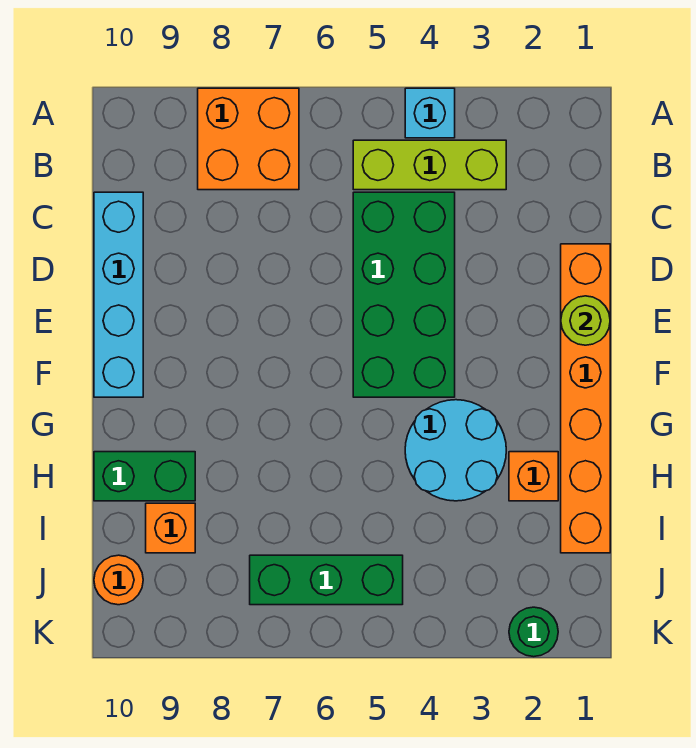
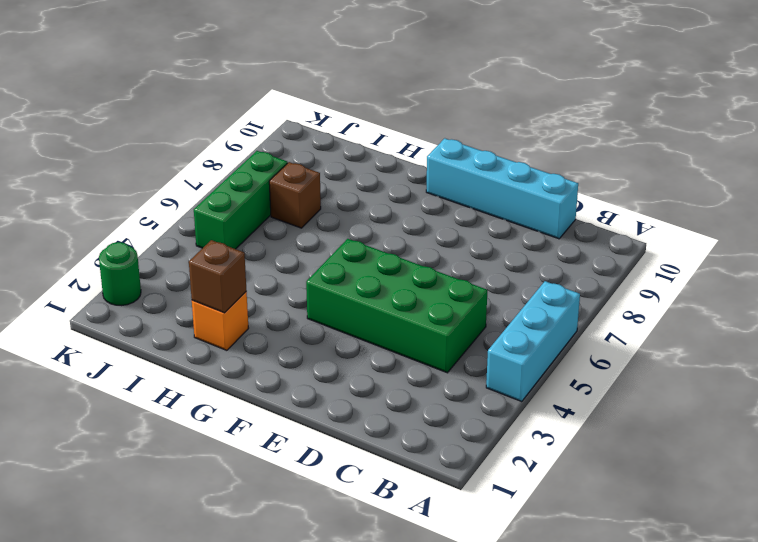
cyan brick A4:A6 level 1 -> cyan brick A4 level 1
brown brick H2 level 2 -> none
brown brick I7 level 1 -> none
none -> orange brick A7:B8 level 1
none -> lime brick B3:B5 level 1
none -> orange brick D1:I1 level 1

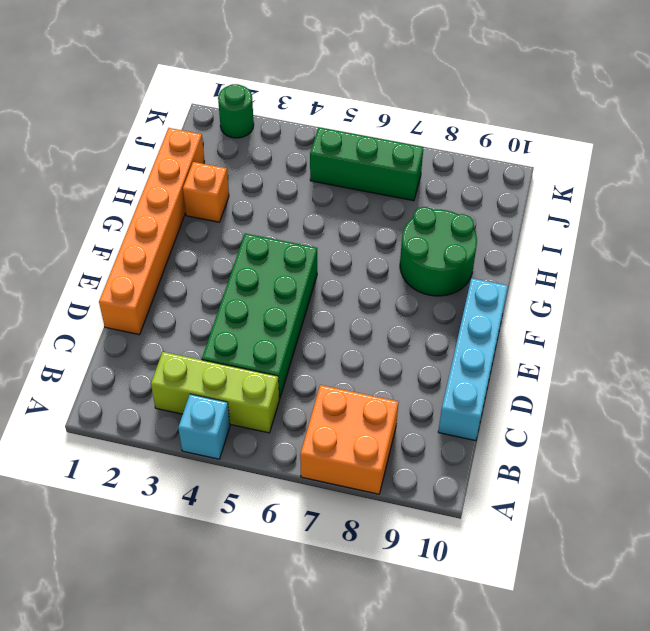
green round brick G8:H9 level 1 -> green brick H9:H10 level 1
none -> cyan round brick G3:H4 level 1
none -> orange brick I9 level 1
none -> orange round brick J10 level 1

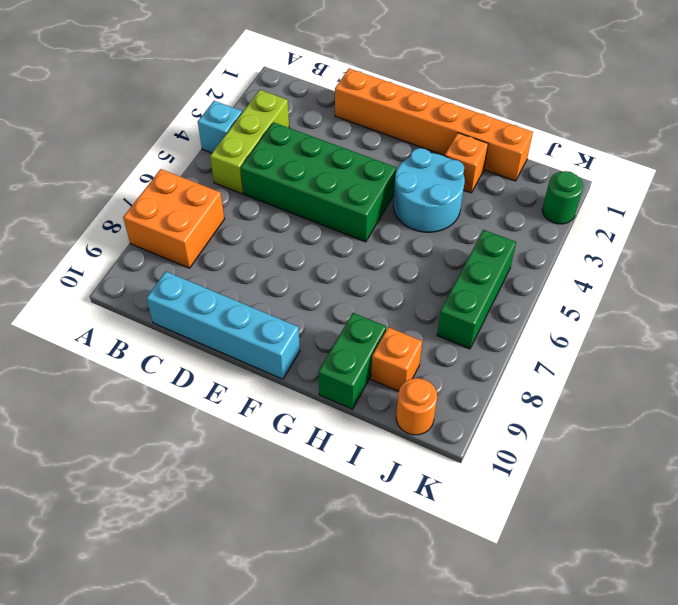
none -> lime round brick E1 level 2

